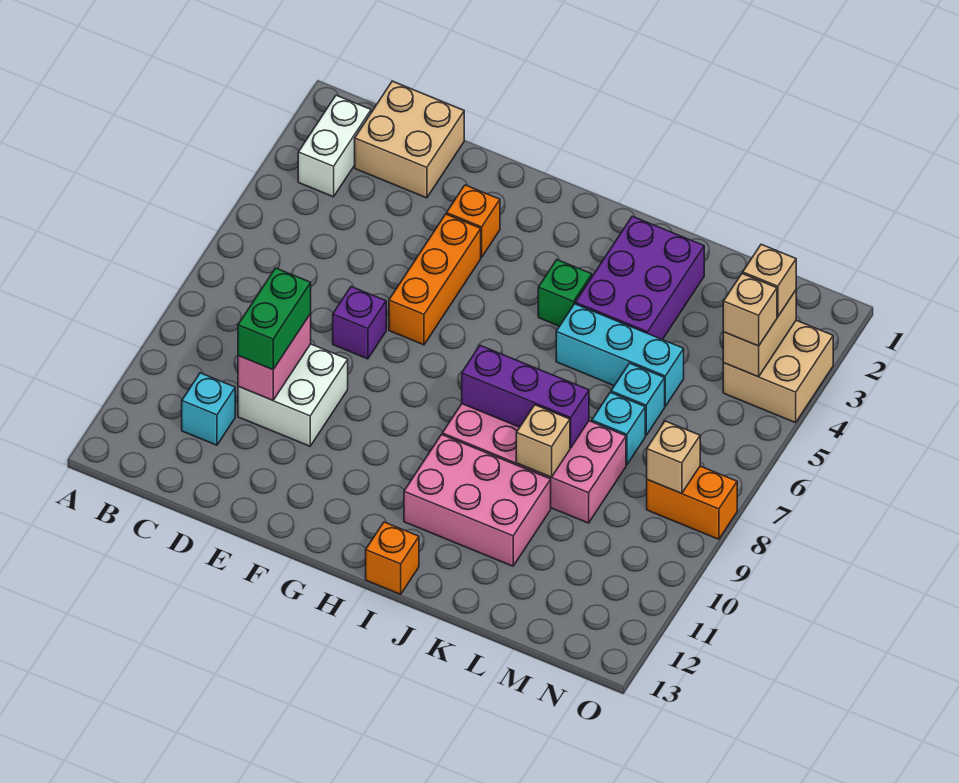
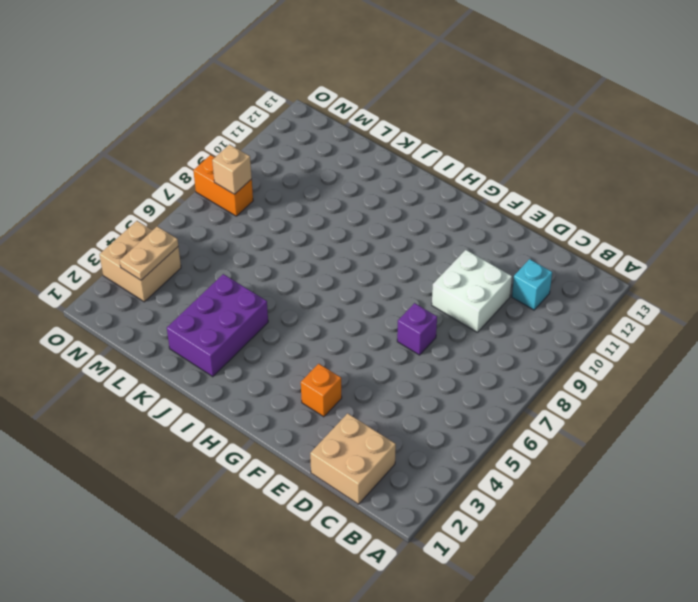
tan plate N3:N4 level 2 -> tan brick N3:N4 level 2
none -> white brick B2:B3 level 1
none -> orange brick F4:F6 level 1
none -> green brick I4 level 1

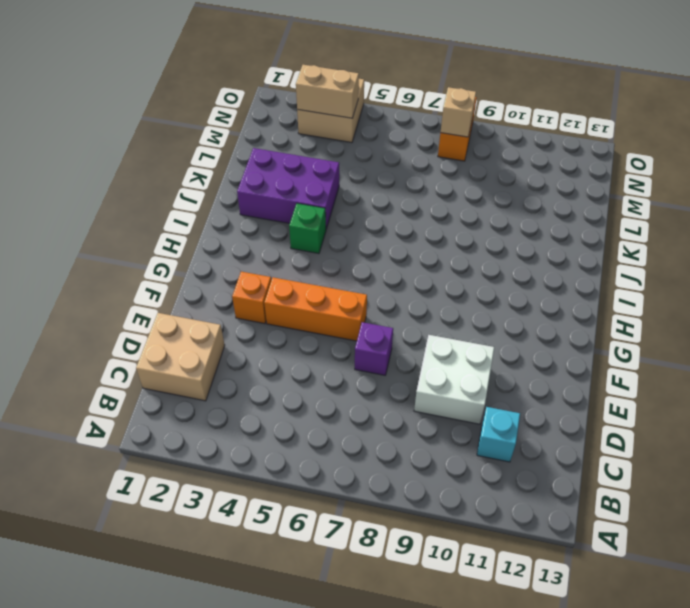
none -> white brick B2:B3 level 1
none -> pink brick I8:L9 level 1
none -> pink brick I10:K11 level 1

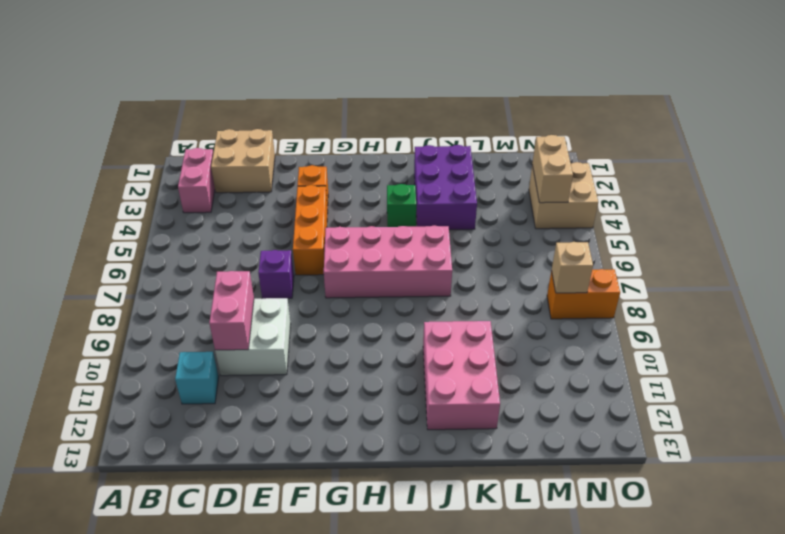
pink brick B2:B3 level 1 -> white brick B2:B3 level 1
pink brick G6:J7 level 1 -> pink brick I8:L9 level 1
pink brick J10:K12 level 1 -> pink brick I10:K11 level 1
none -> orange brick I13 level 1
none -> cyan brick J5:L5 level 1
none -> cyan brick L6 level 1

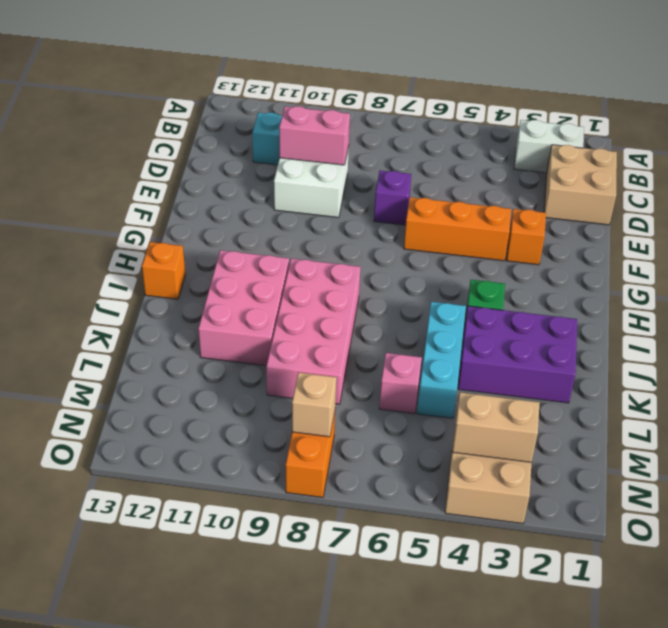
pink brick L6 level 1 -> cyan brick L6 level 1
none -> cyan brick L7 level 1
none -> purple brick I8:K8 level 2
none -> tan brick K9 level 2

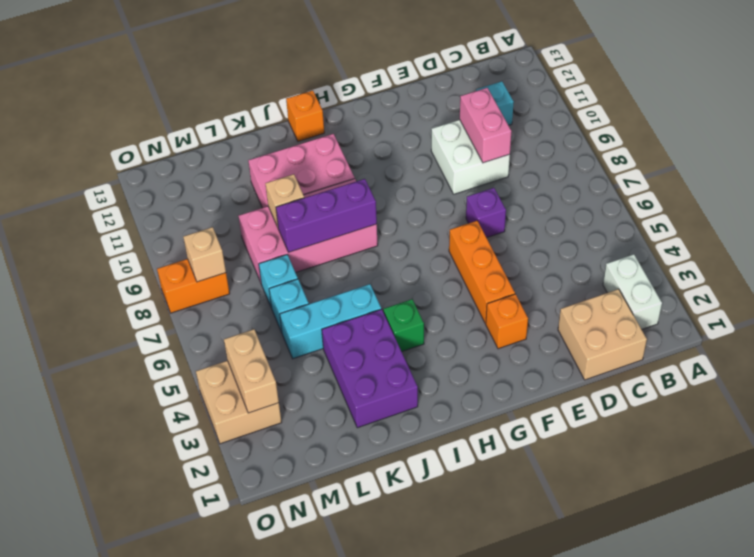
none -> green brick D9:D10 level 3
none -> tan brick N3 level 3
none -> tan brick N4 level 3

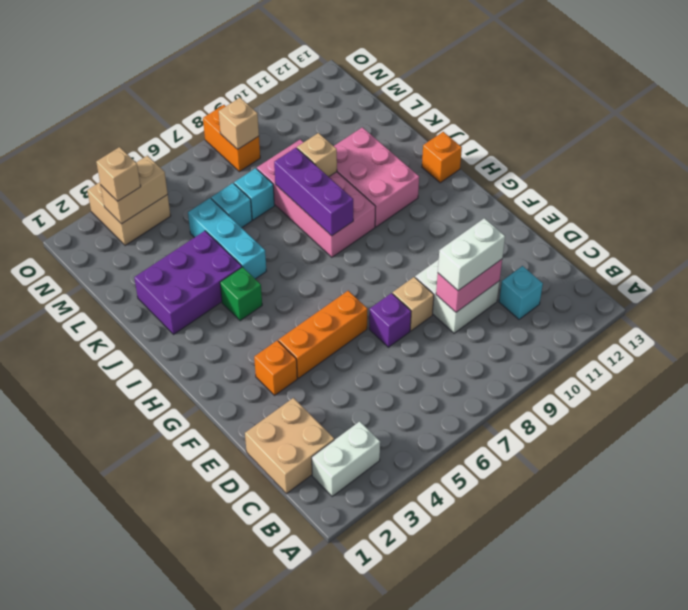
white brick D9:D10 level 3 -> green brick D9:D10 level 3
tan brick E8 level 1 -> tan brick N4 level 3

